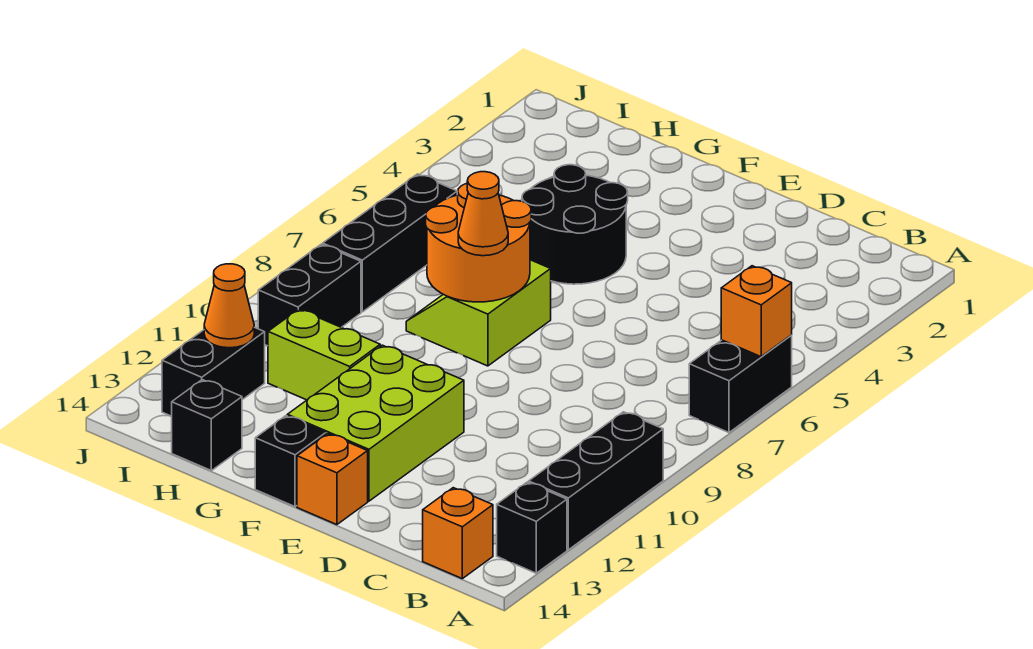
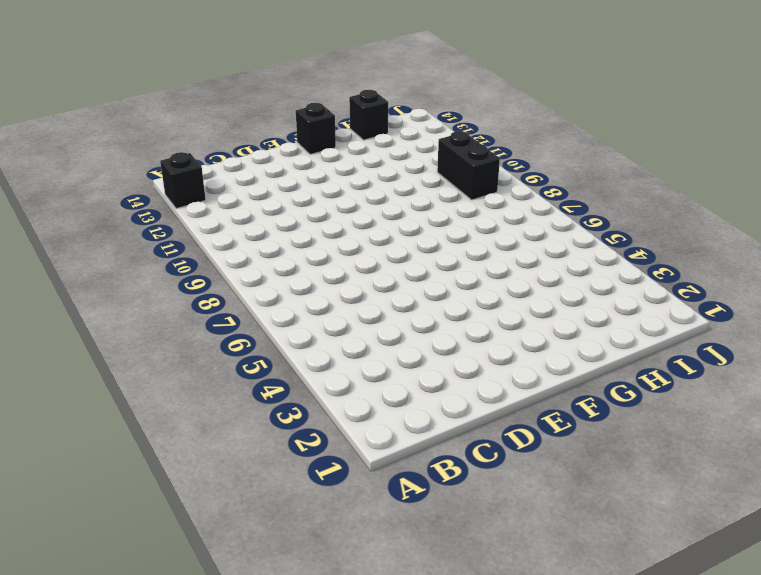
none -> black brick A6:A7 level 1
none -> black brick A10:A12 level 1
none -> orange brick B14 level 1

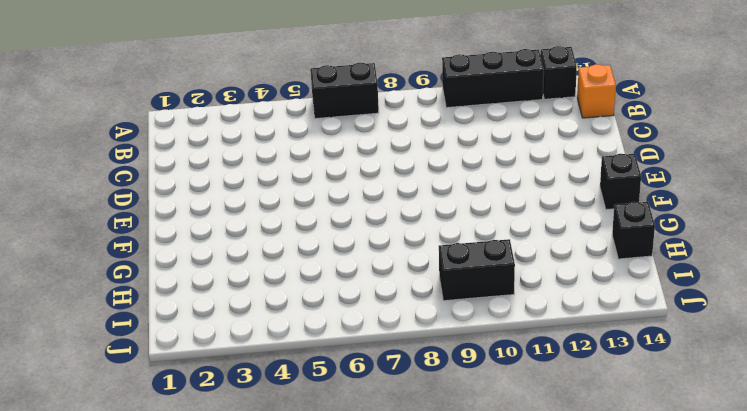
none -> lime brick E11:F13 level 1
none -> orange brick E14 level 1
none -> black round brick F4:G5 level 1

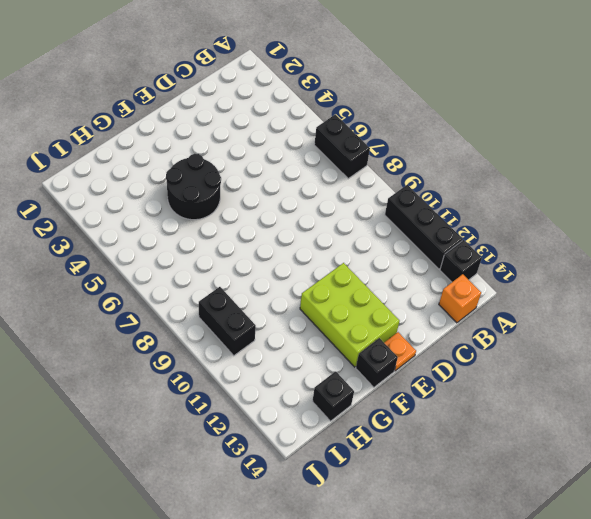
orange plate E14 level 1 -> orange brick E14 level 1
none -> lime slope F7:G8 level 1 top F
none -> lime brick G11:H11 level 1
none -> black brick I6:I8 level 1

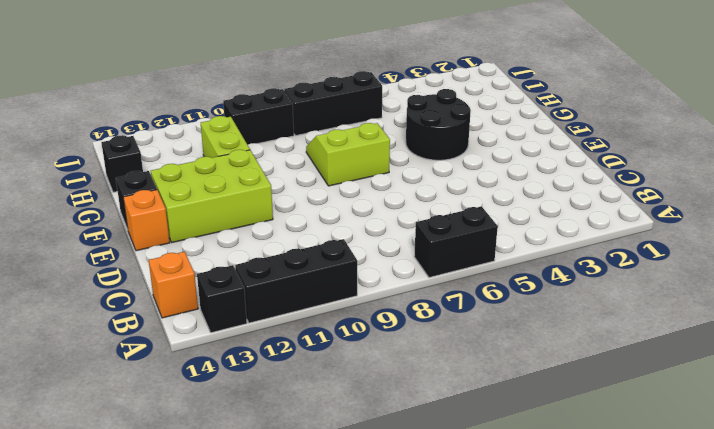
none -> black brick I12:I13 level 1
none -> orange brick A6 level 2
none -> orange round brick F7:G8 level 2

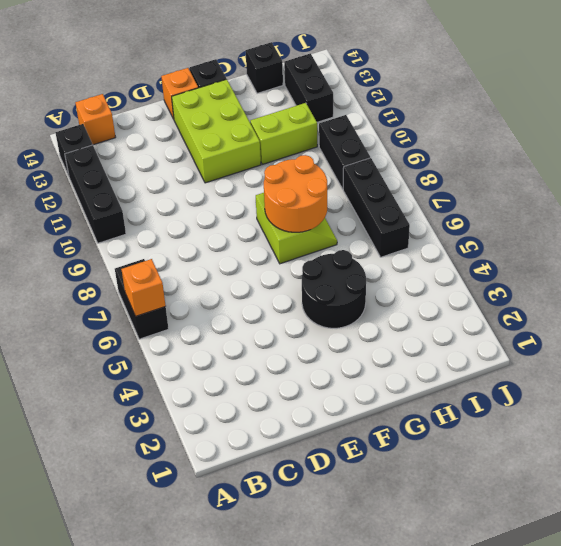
none -> orange cone I12 level 2
none -> orange cone F8 level 3

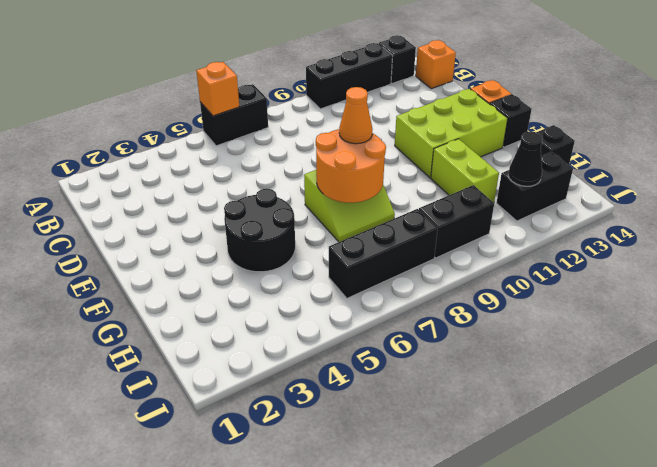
black cone I12 level 2 -> orange cone I12 level 2

